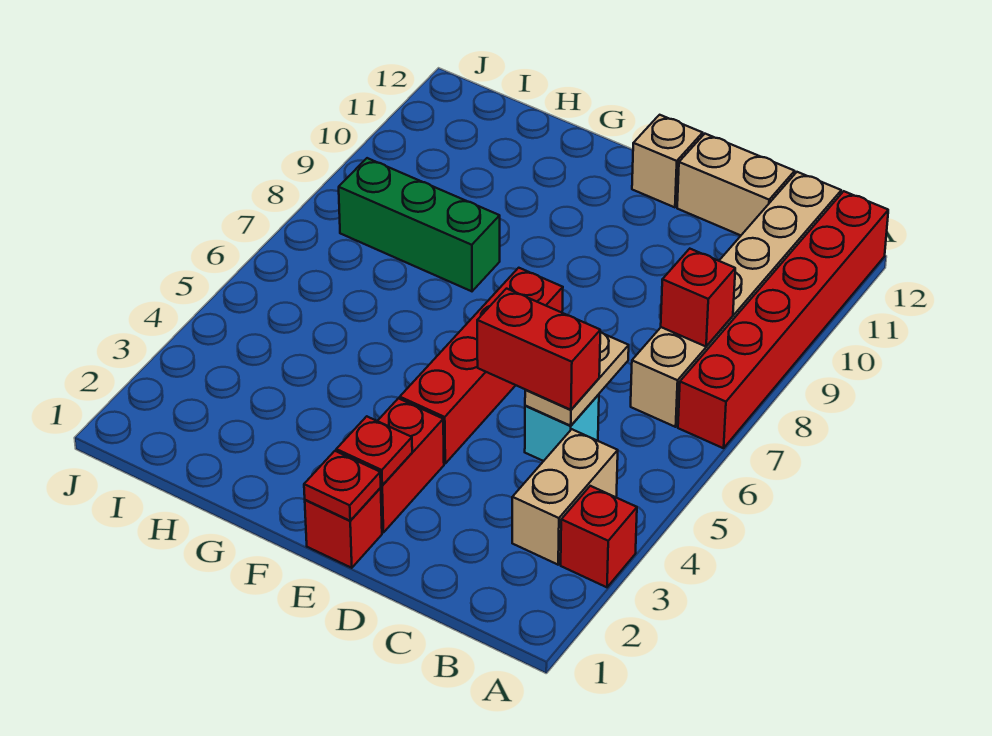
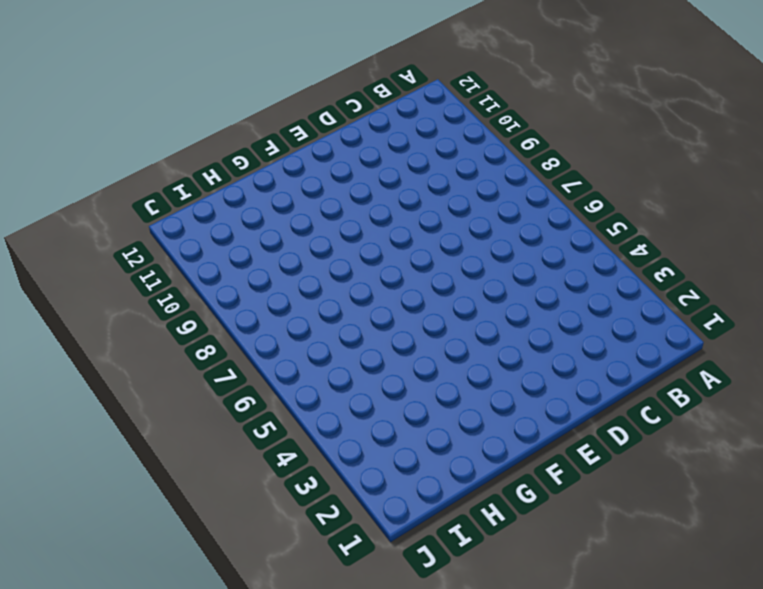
none -> red brick A3 level 1
none -> red brick A7:A12 level 1
none -> tan brick B3:B4 level 1

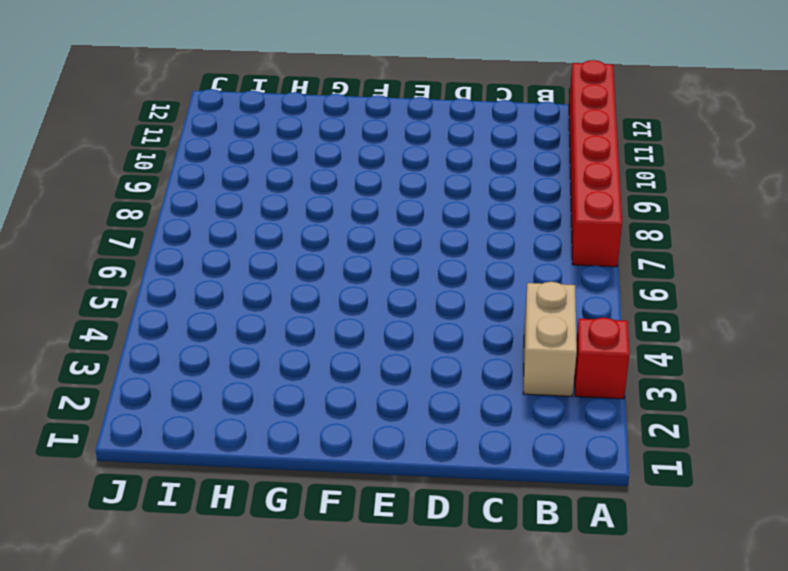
none -> tan brick B7:B12 level 1
none -> cyan brick C5 level 1
none -> tan brick C12:D12 level 1

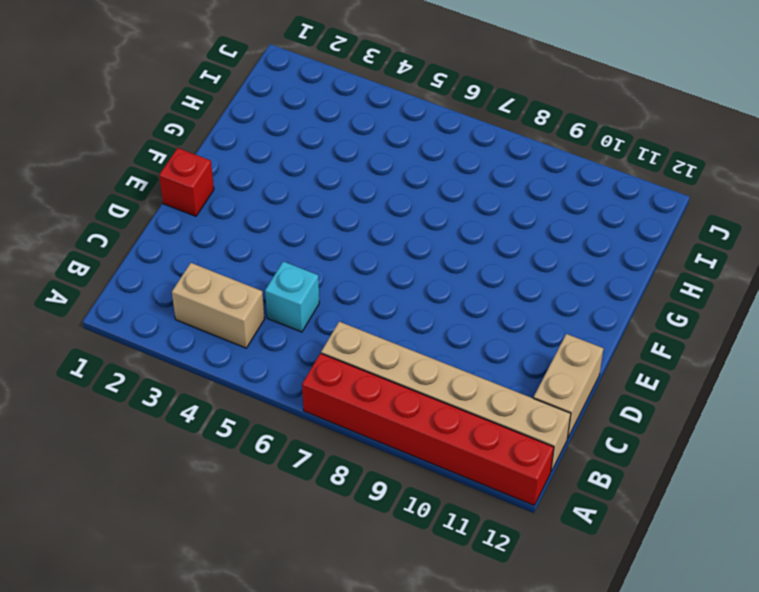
none -> red brick A3 level 1
none -> red brick E2:E3 level 1
none -> red brick E4:E7 level 1

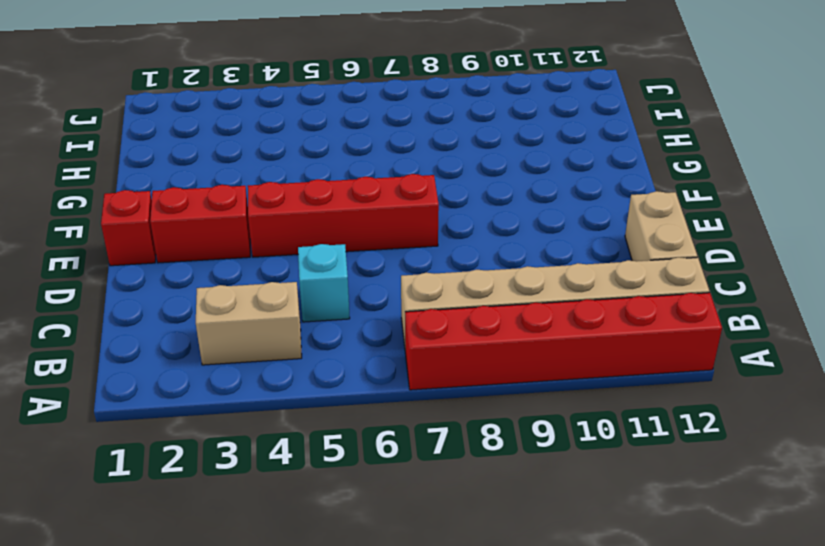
none -> red brick A3 level 1
none -> tan brick E12 level 1
none -> green brick G8:I8 level 1

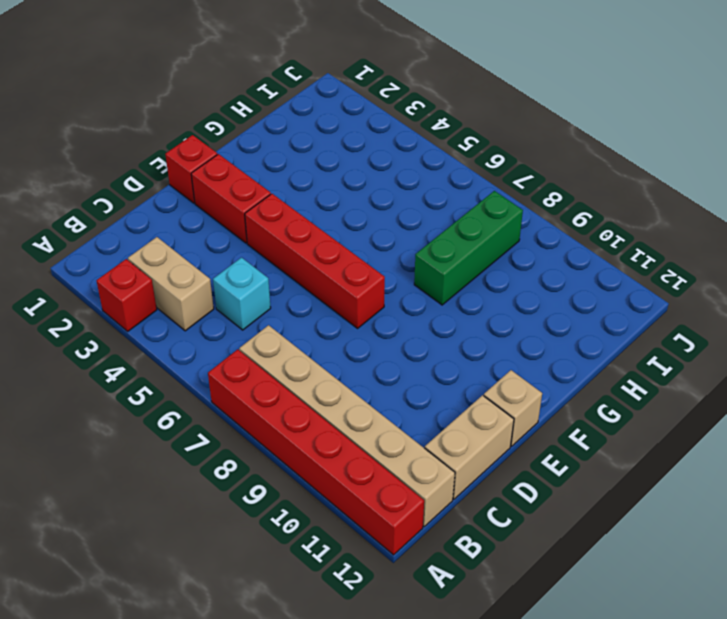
none -> red brick B8 level 2
none -> tan plate C5:C6 level 2
none -> red plate E1 level 2

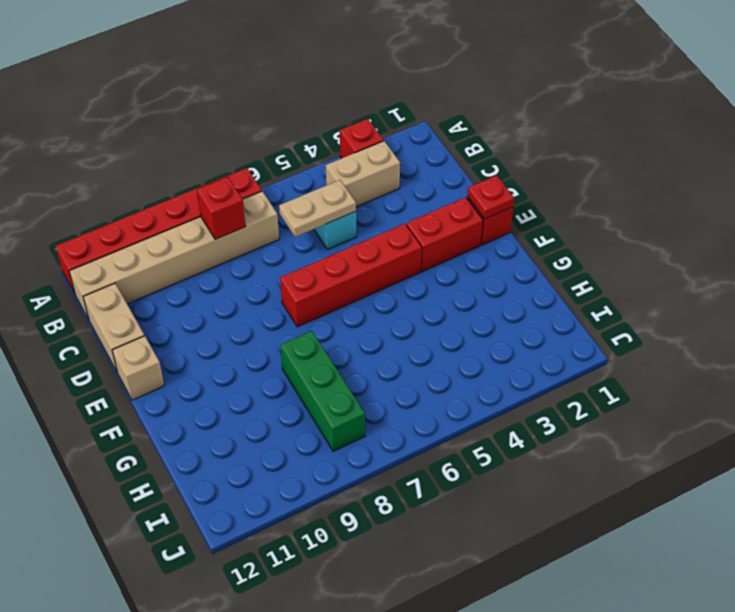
none -> red plate E2 level 2
none -> red brick C5:D5 level 3

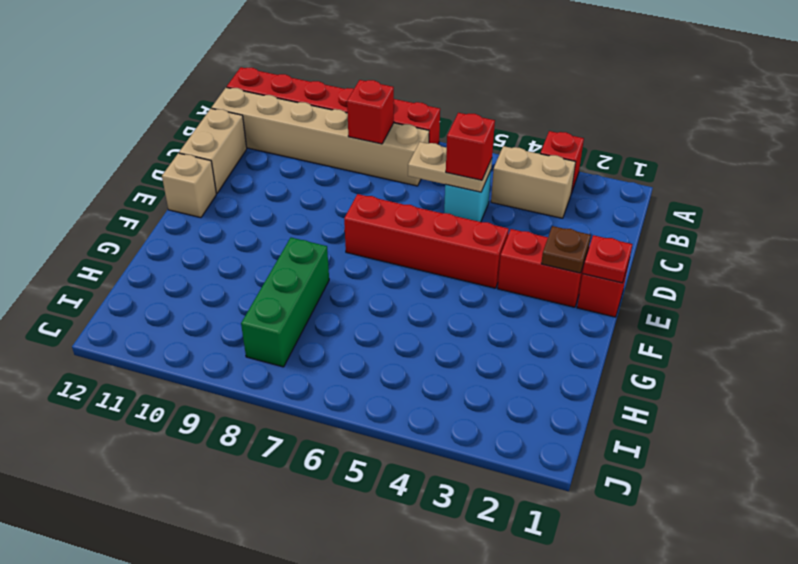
red brick C5 level 3 -> red brick C5:D5 level 3
brown plate E2 level 2 -> red plate E2 level 2

